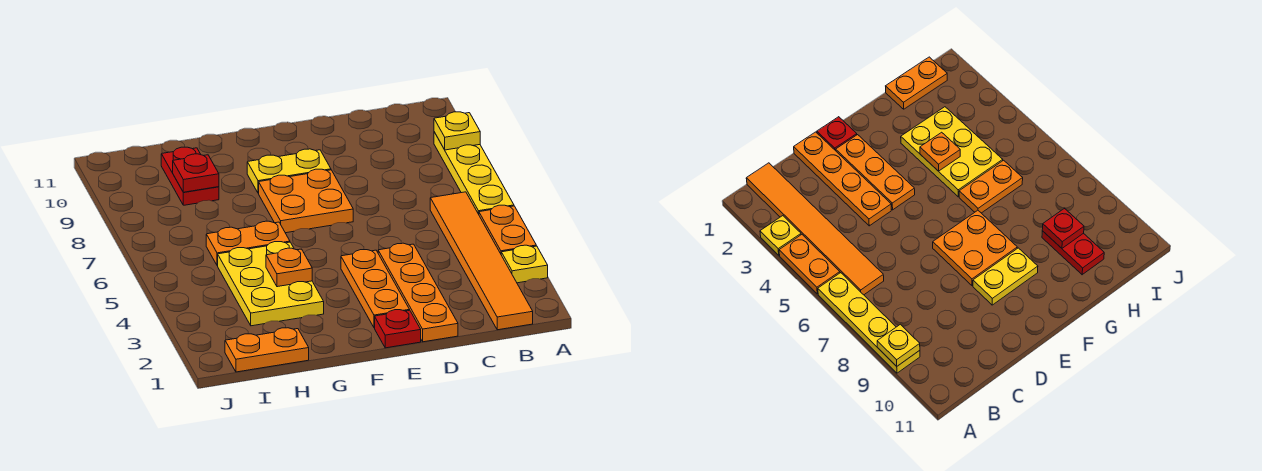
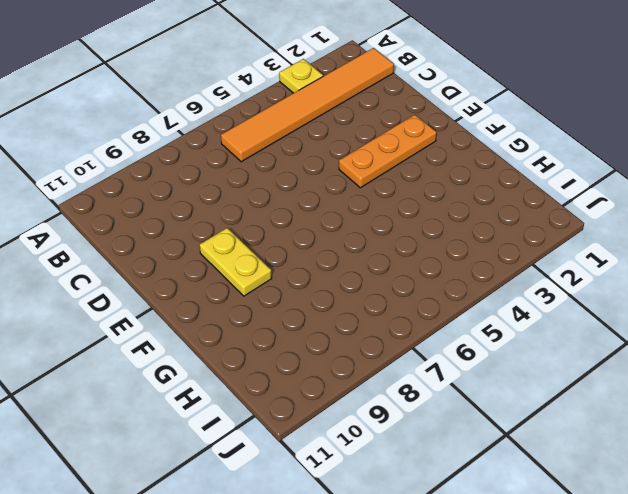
none -> orange plate A4:A5 level 1
none -> yellow plate A6:A9 level 1
none -> orange plate D1:D4 level 1

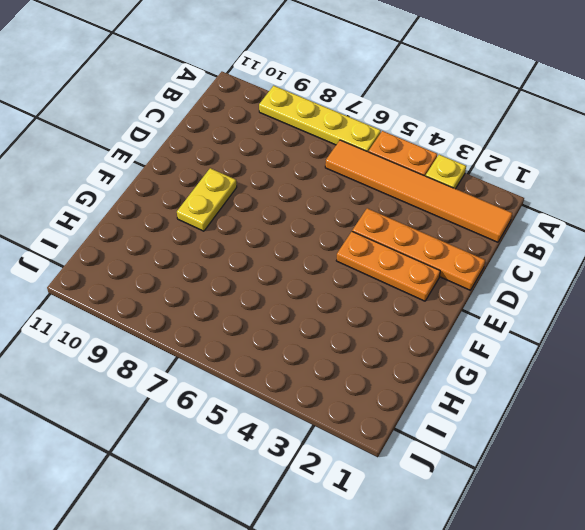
none -> red plate E1 level 1
none -> orange plate E7:F8 level 1
none -> yellow plate G3:H5 level 1

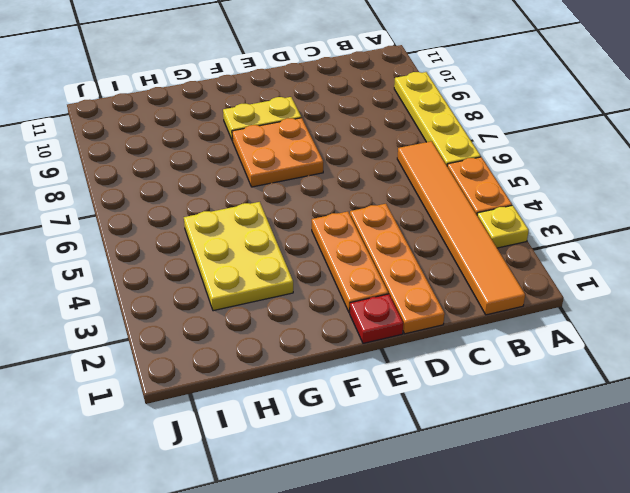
none -> orange plate G6:H6 level 1
none -> orange plate H1:I1 level 1
none -> red plate H9:H10 level 1

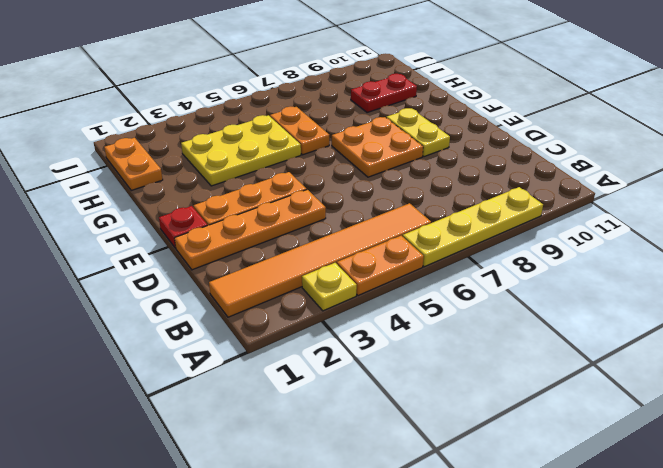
none -> yellow plate A9 level 2
none -> orange plate G4 level 2
none -> red plate H9 level 2

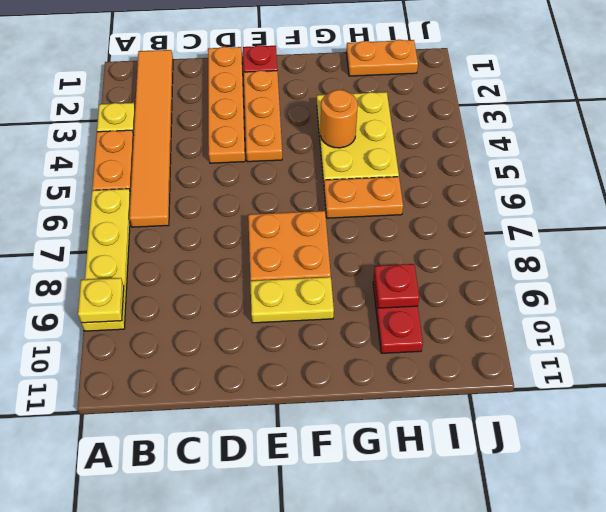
orange round brick G4 level 2 -> orange plate G4 level 2

